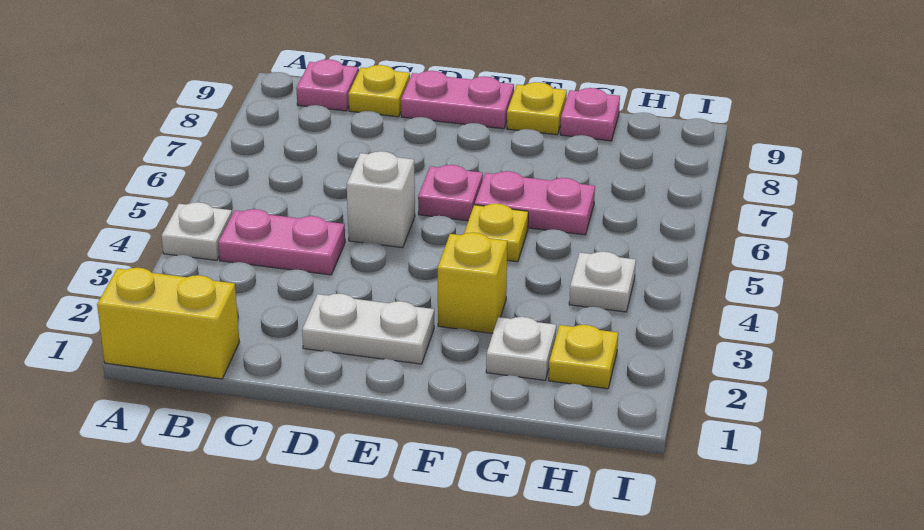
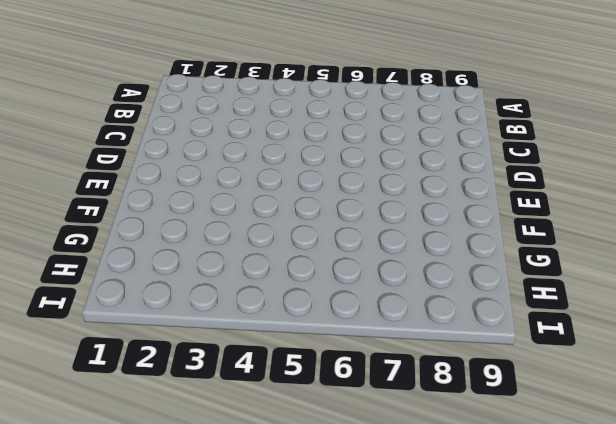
none -> yellow brick A1:B1 level 1
none -> white plate A4 level 1
none -> pink plate B4:C4 level 1

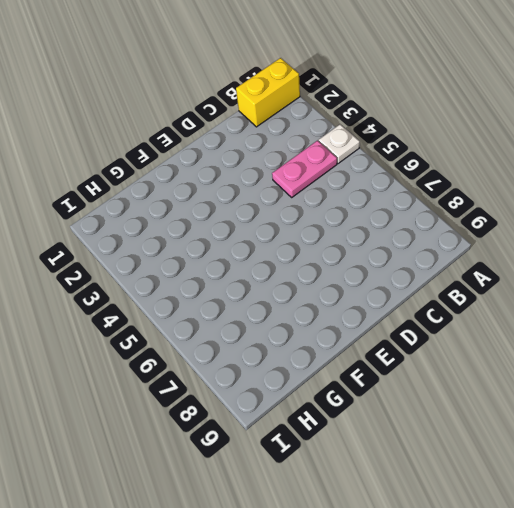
none -> pink plate B9 level 1
none -> yellow plate C9 level 1
none -> white plate D2:E2 level 1

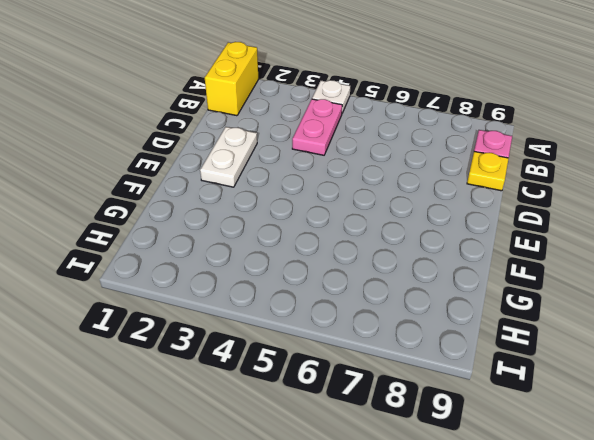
none -> white brick D5 level 1
none -> pink plate D9:E9 level 1
none -> pink plate E6 level 1

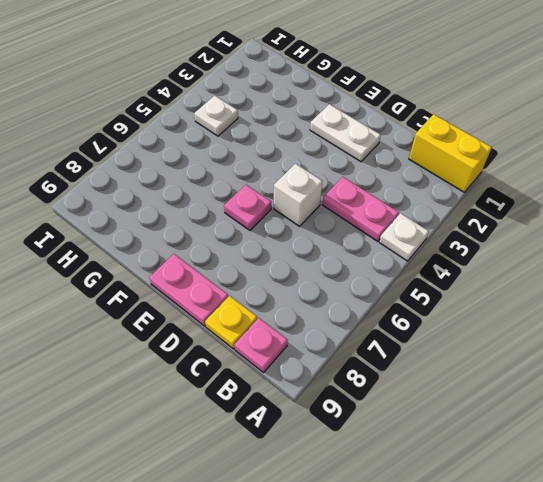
none -> yellow brick F3 level 1
none -> yellow plate F5 level 1
none -> pink plate F6:G6 level 1

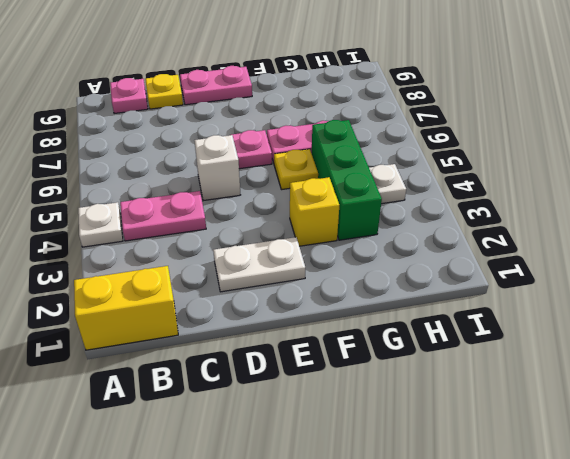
green brick G3:G5 level 1 -> none
none -> yellow plate F9 level 1
none -> white plate G2 level 1
none -> pink plate G9 level 1

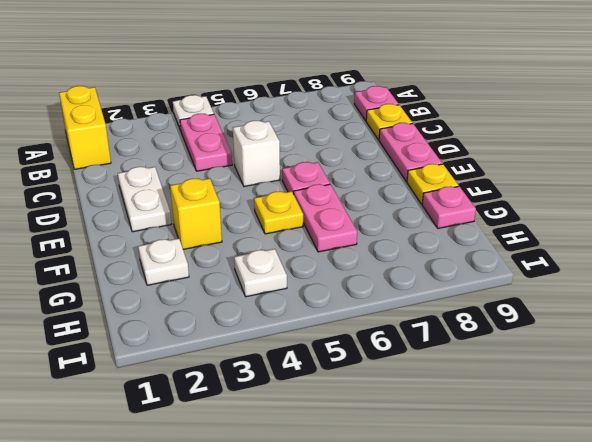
none -> yellow plate H2 level 1

